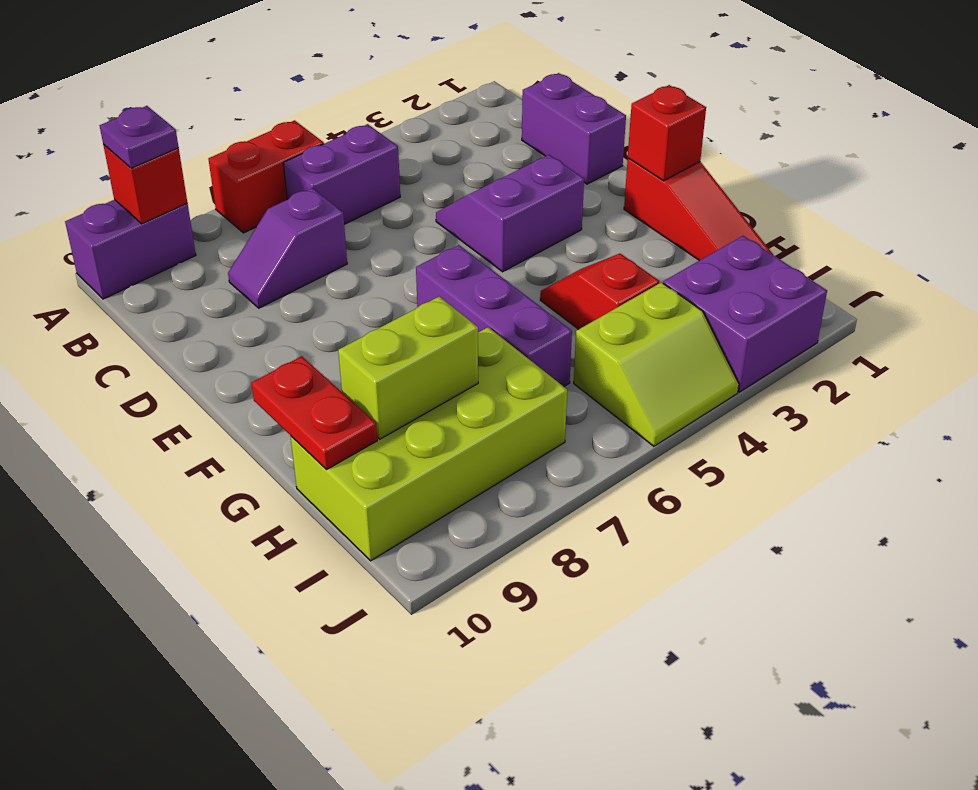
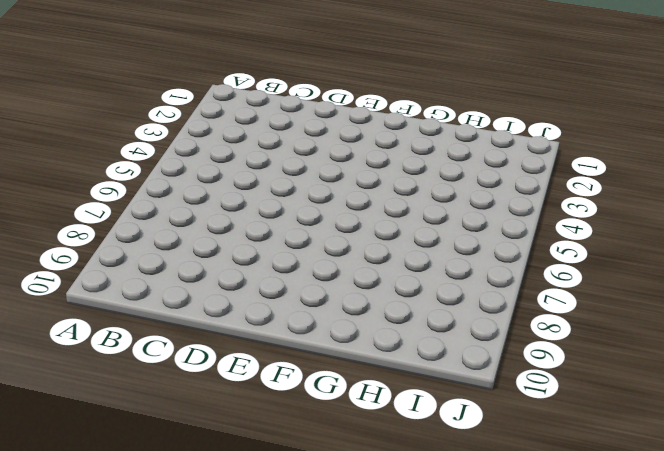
none -> red brick A6:A7 level 1
none -> purple brick A9:A10 level 1
none -> purple brick B5:B6 level 1

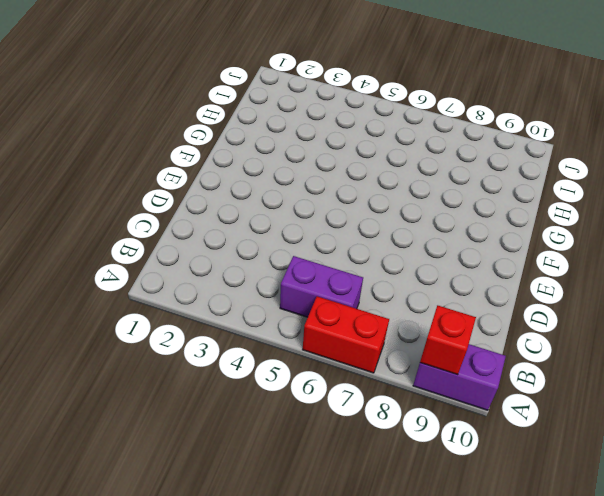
none -> purple brick C1:D1 level 1
none -> purple slope C7:C8 level 1 top 7
none -> purple slope D3:E4 level 1 top E

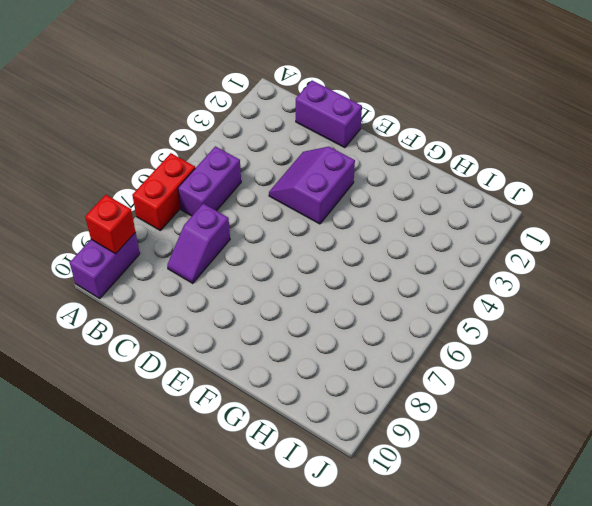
none -> red slope F1:H1 level 1 top F
none -> purple brick F6:H6 level 1
none -> red slope G4:H4 level 1 top H

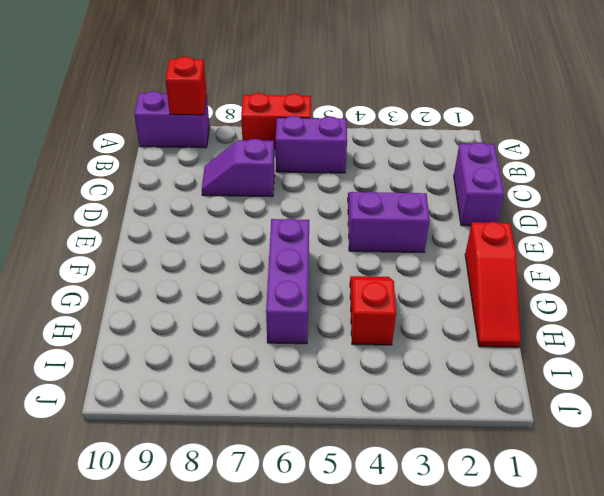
none -> lime brick H7:I10 level 1
none -> purple brick I2:J3 level 1
none -> lime slope I4:J5 level 1 top I

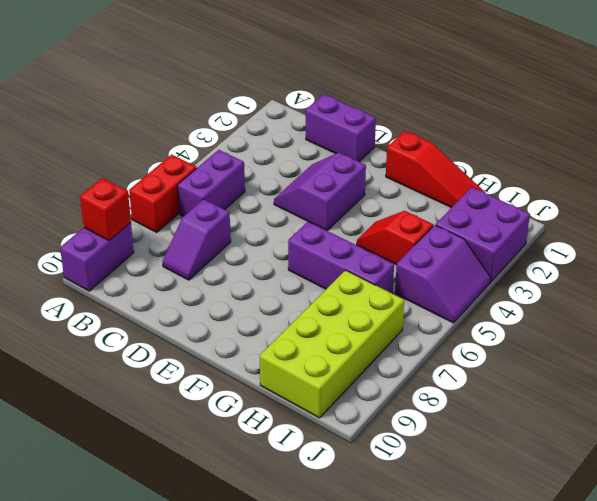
purple slope I4:J5 level 1 top I -> lime slope I4:J5 level 1 top I
none -> red brick F1 level 2
none -> red plate G10:H10 level 2
none -> lime brick H8:H9 level 2

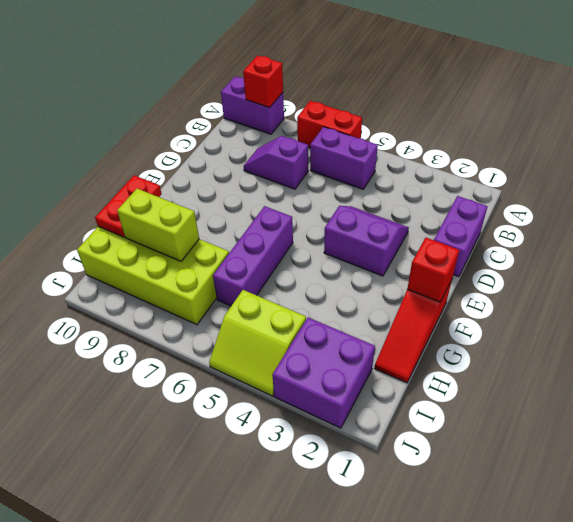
none -> red slope G4:H4 level 1 top H
none -> purple plate A9 level 3

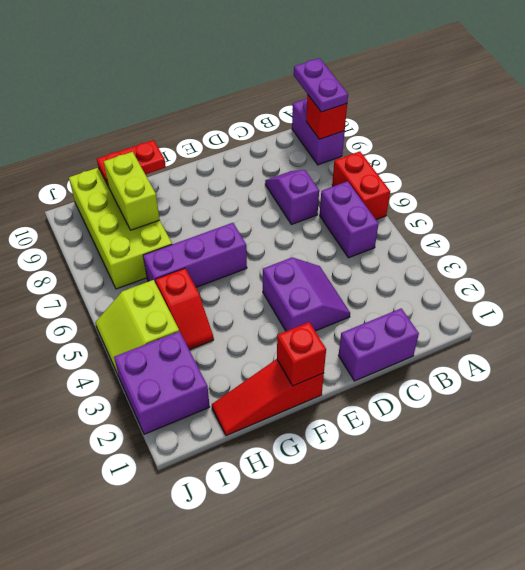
purple plate A9:A10 level 3 -> purple plate A9 level 3
red slope H4:H5 level 1 top 5 -> red slope G4:H4 level 1 top H

